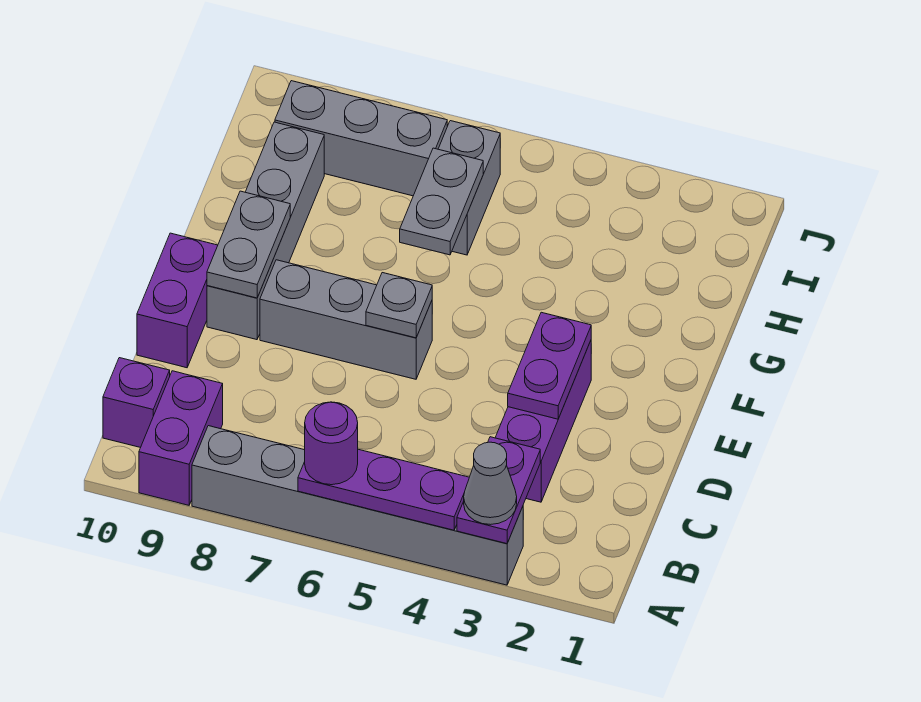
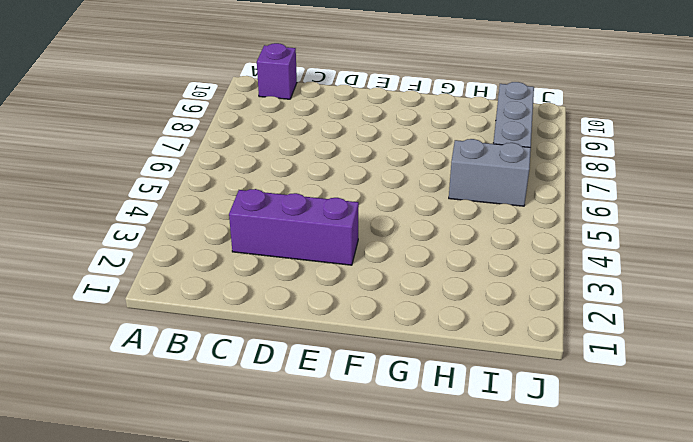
none -> grey brick A3:A8 level 1
none -> purple brick A9:B9 level 1
none -> purple brick D10:E10 level 1

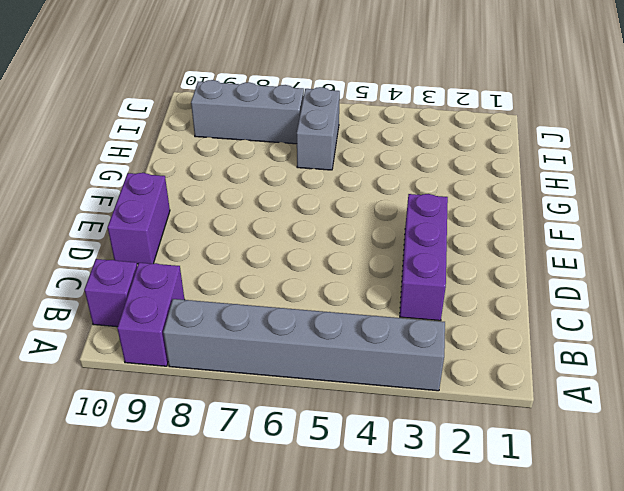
none -> grey brick E6:E8 level 1
none -> grey brick E9:H9 level 1
none -> purple plate A3:B3 level 2

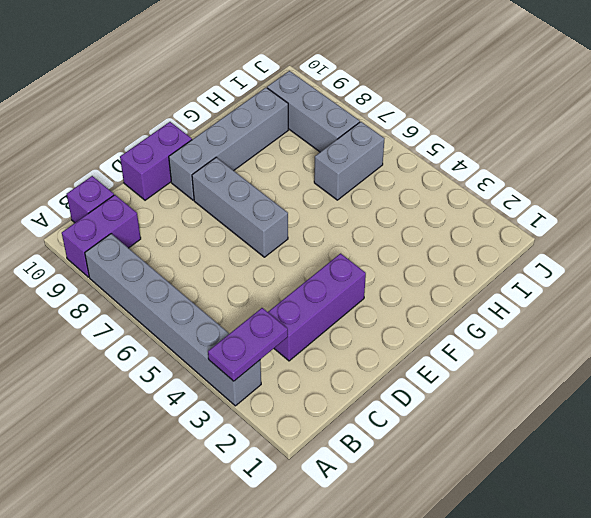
none -> purple plate A4:A6 level 2
none -> purple plate D3:E3 level 2
none -> grey plate E6 level 2

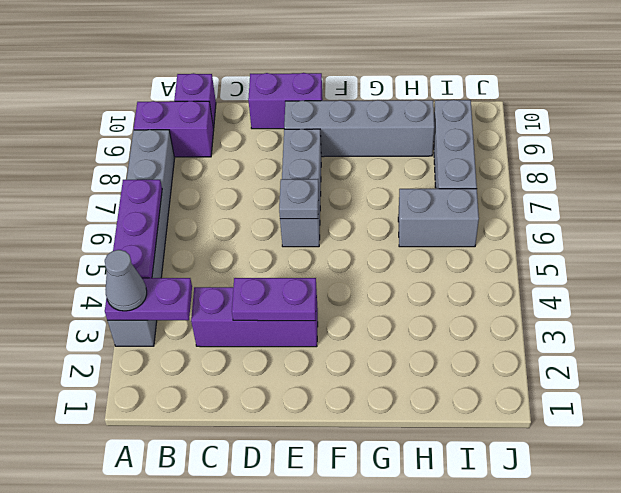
none -> grey plate E9:F9 level 2
none -> grey plate G6:H6 level 2
none -> purple round brick A6 level 3

